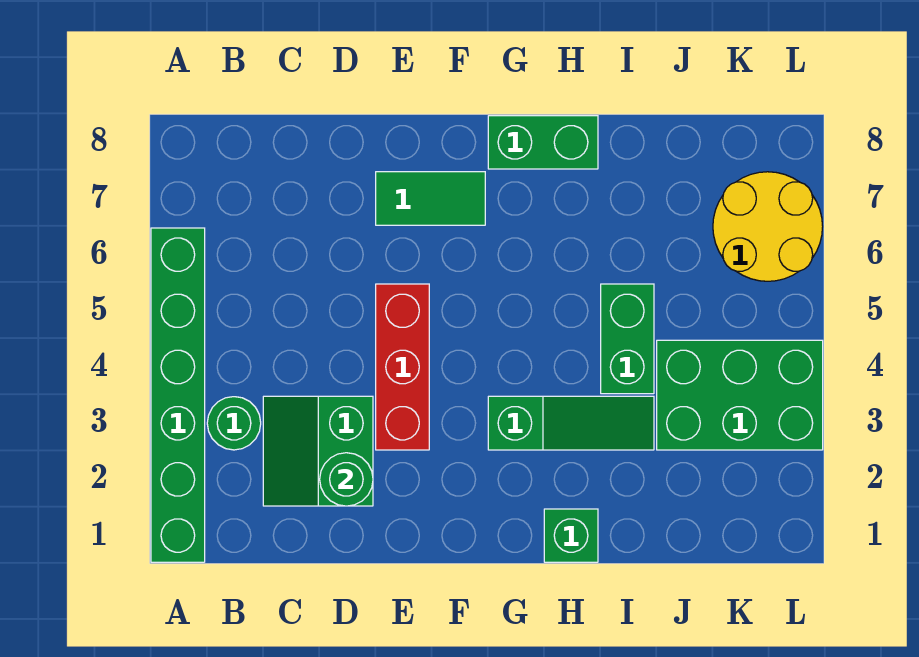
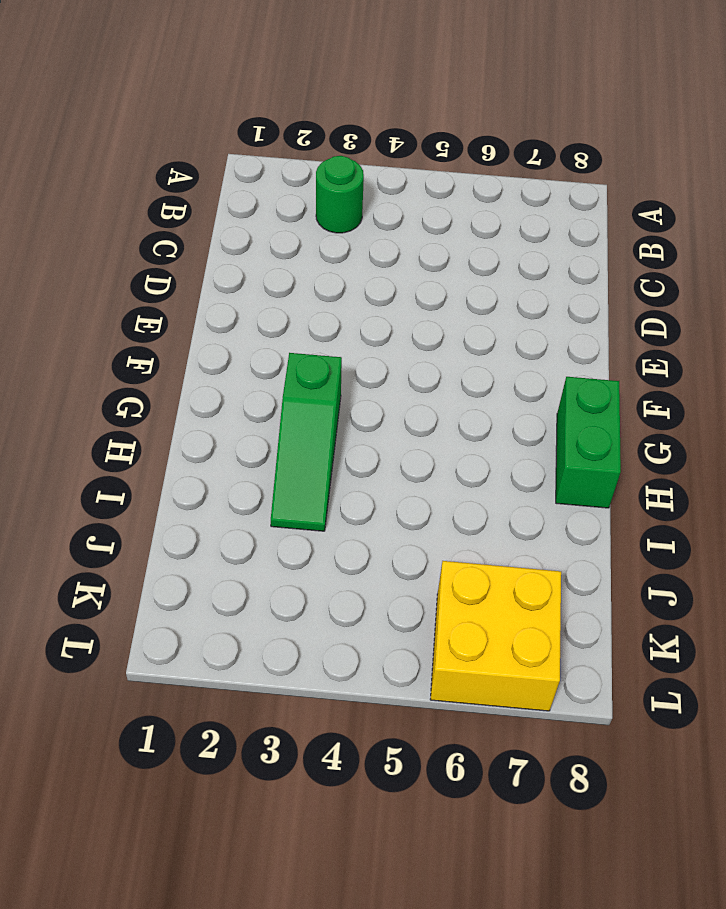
yellow brick K6:L7 level 1 -> yellow round brick K6:L7 level 1
none -> green brick A1:A6 level 1
none -> green slope C2:D3 level 1 top D
none -> red brick E3:E5 level 1

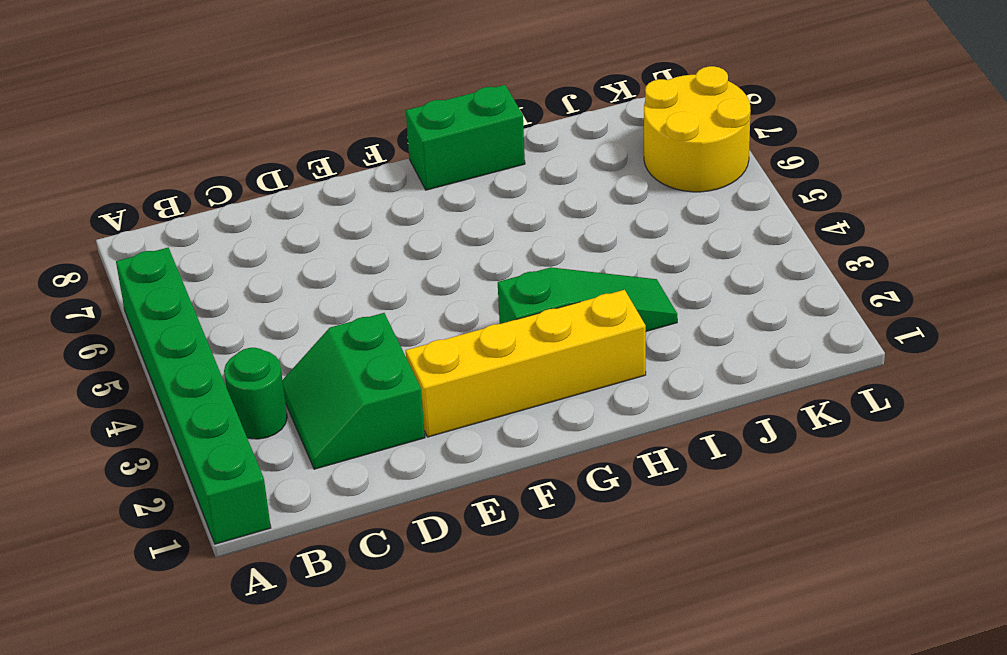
yellow brick E2:H2 level 1 -> none
none -> red brick E3:E5 level 1
none -> green tile E7:F7 level 1
none -> green brick H1 level 1

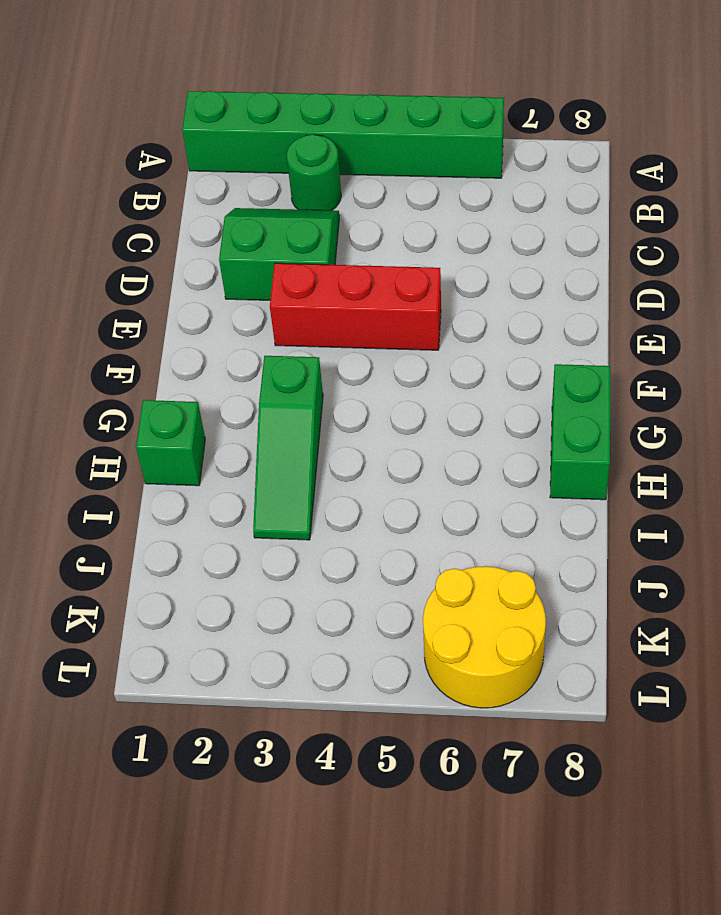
none -> green tile E7:F7 level 1
none -> green brick I4:I5 level 1
none -> green brick J3:L4 level 1

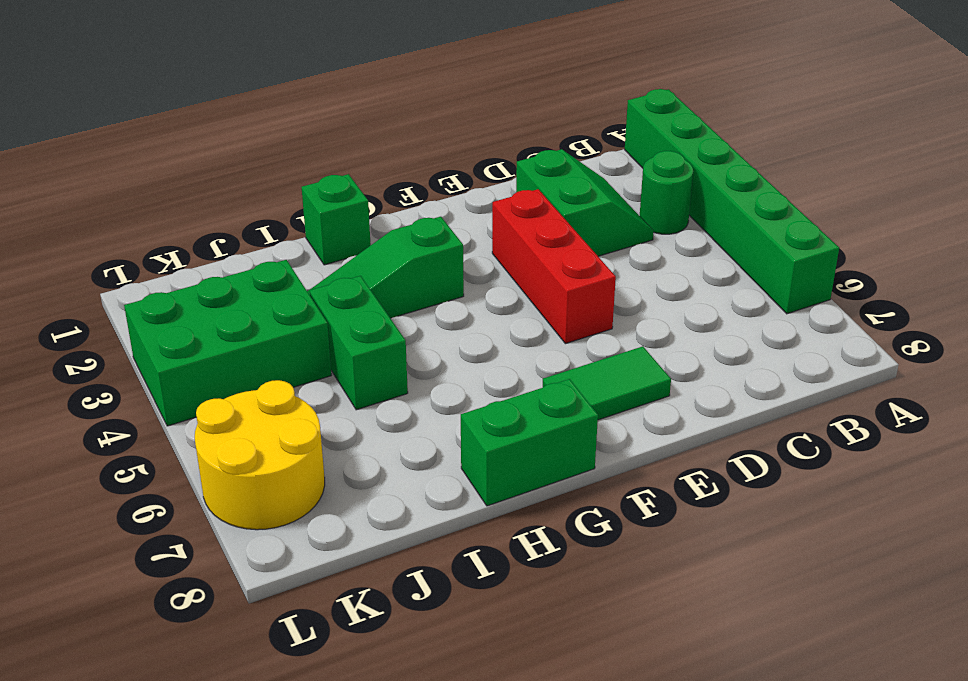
none -> green round brick D2 level 2

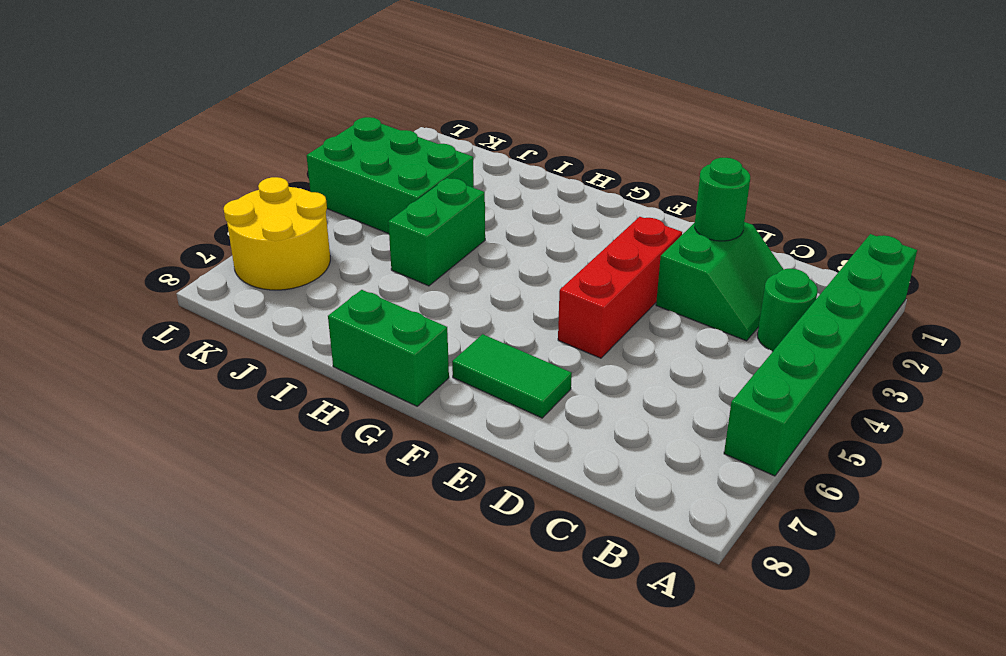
none -> green slope G3:I3 level 1 top G
none -> green brick H1 level 1

